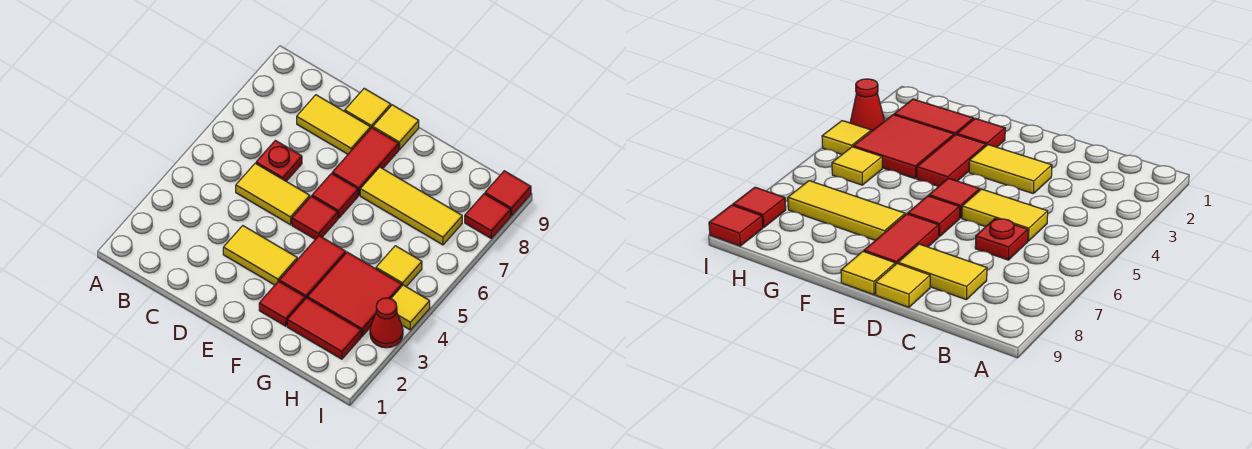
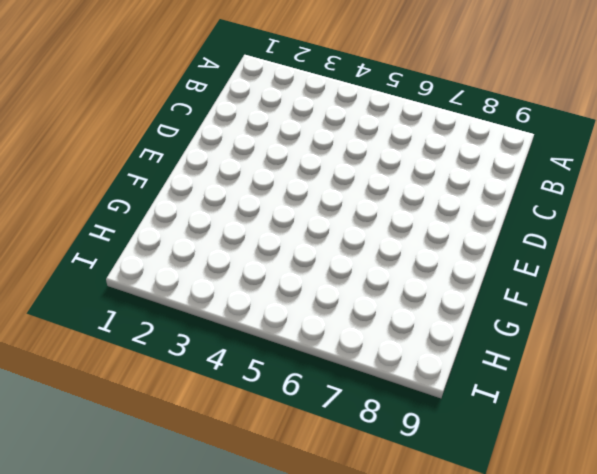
none -> yellow tile C5:D5 level 1
none -> red plate C6 level 1
none -> yellow tile C8:D8 level 1

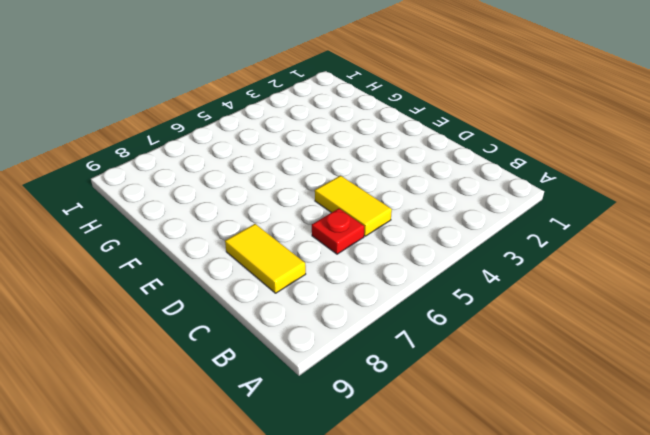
none -> yellow tile D3:E3 level 1
none -> yellow tile D9 level 1
none -> red tile E5 level 1

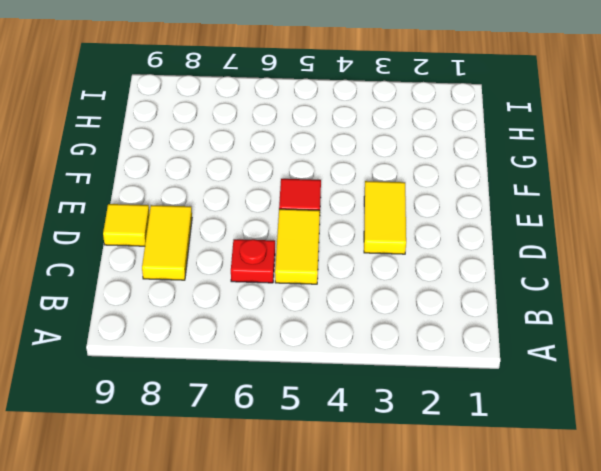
none -> red tile E6 level 1
none -> red tile E7:E8 level 1
none -> yellow tile E9 level 1

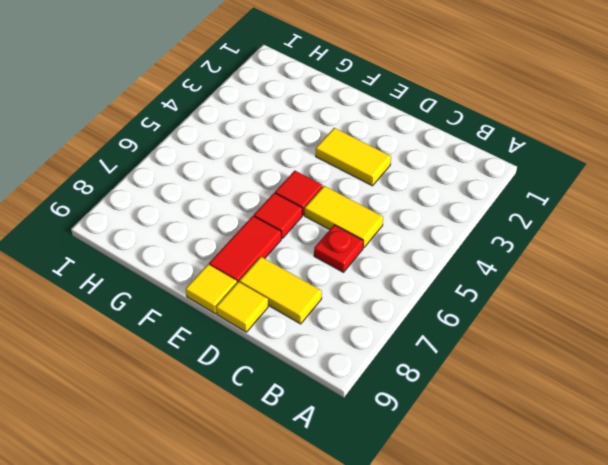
none -> red tile F2 level 1
none -> red tile F3:F4 level 1
none -> yellow tile F7:H7 level 1

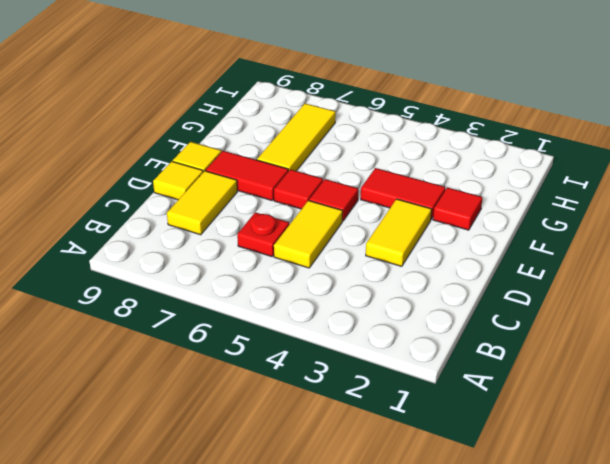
none -> red tile G2:H2 level 1
none -> red tile G3:H4 level 1
none -> yellow tile H5 level 1

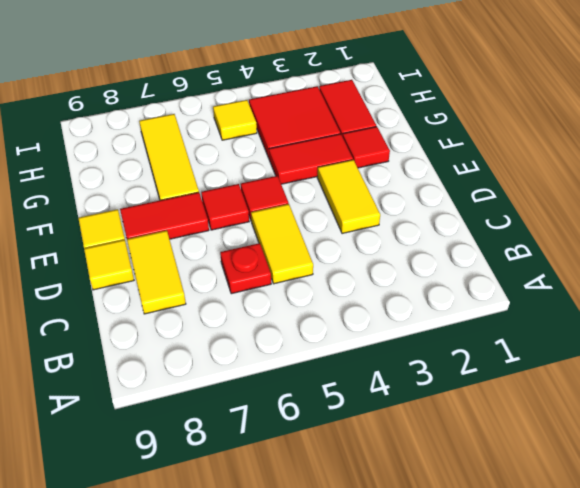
none -> red cone I3 level 1
none -> yellow tile I4 level 1
none -> red tile I8 level 1

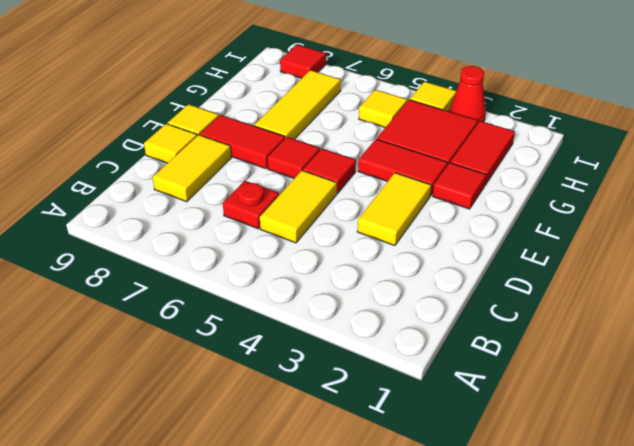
none -> red tile I9 level 1

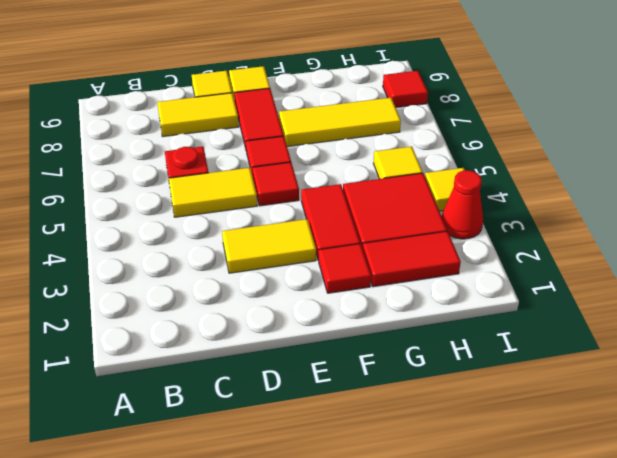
none -> red tile I9 level 1

